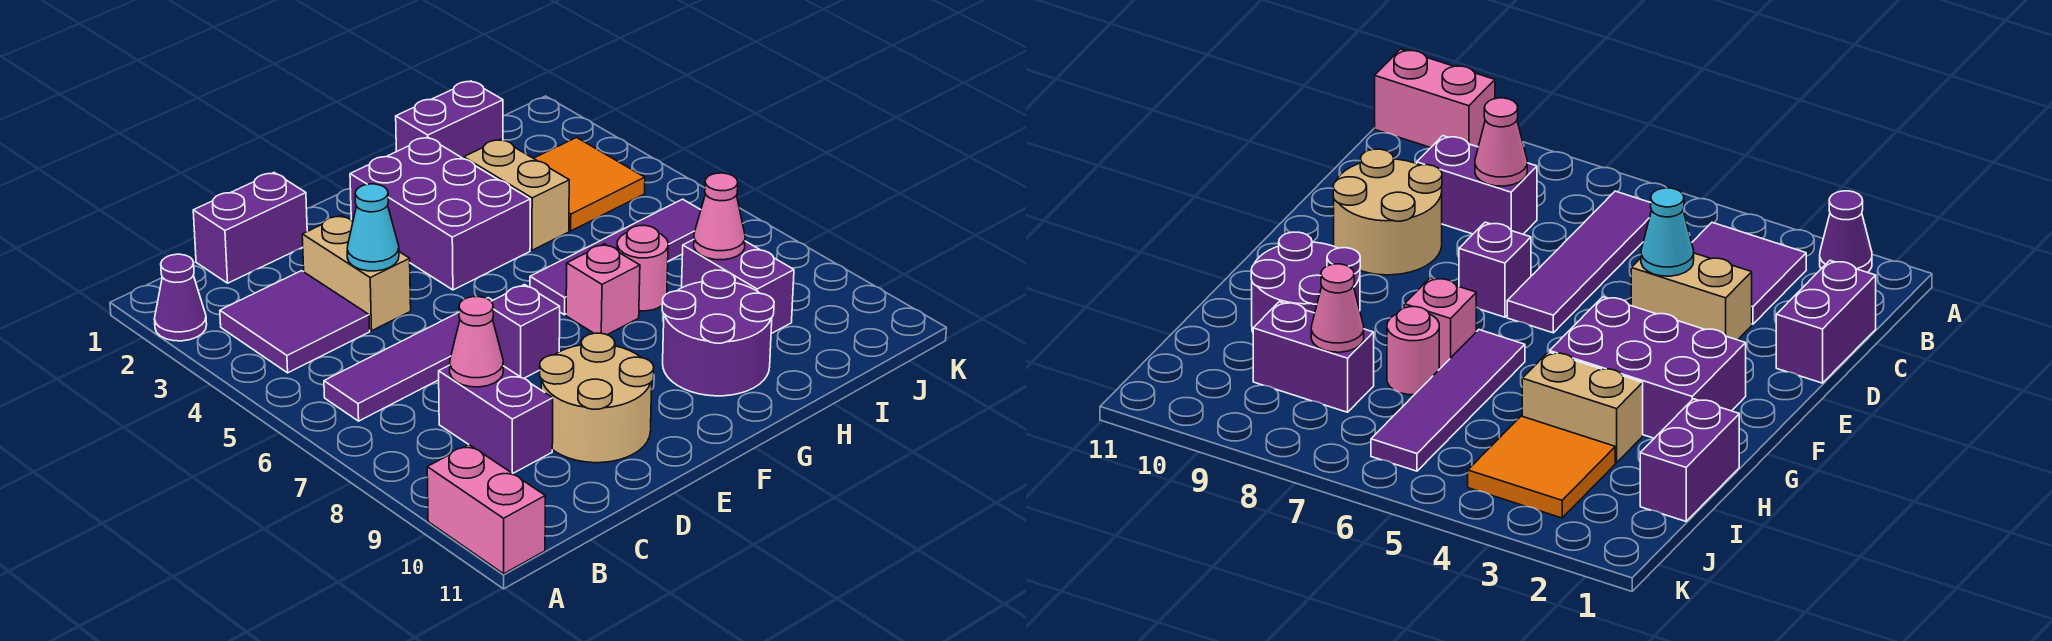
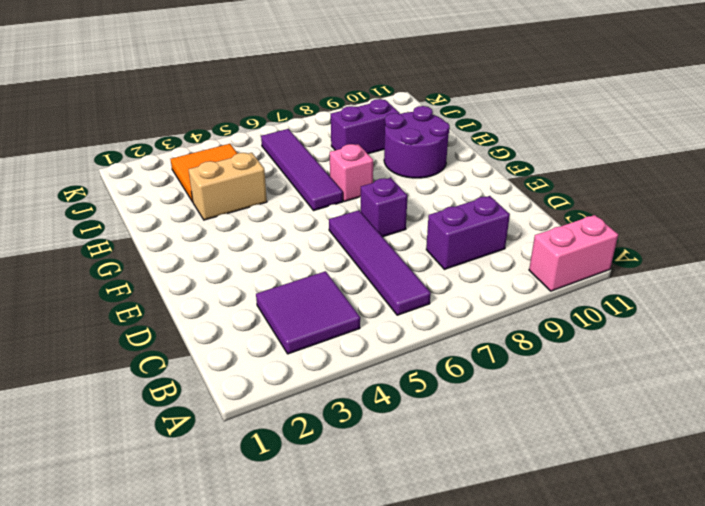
none -> purple cone A2 level 1
none -> purple brick C1:D1 level 1
none -> tan brick D3:D4 level 1

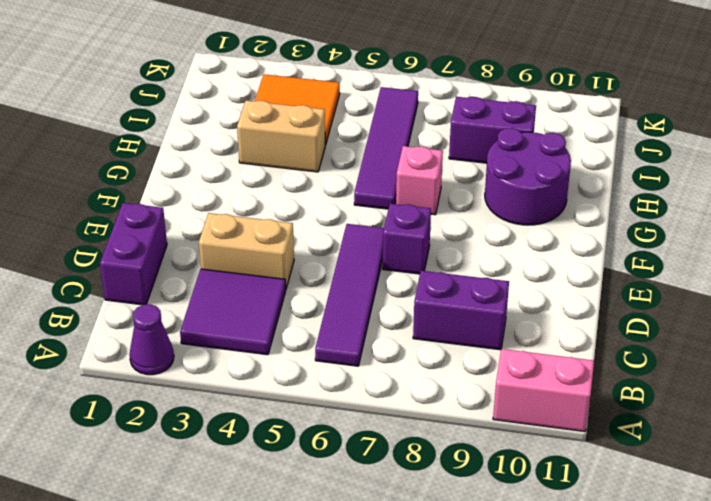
none -> tan round brick D9:E10 level 1
none -> purple brick F2:G4 level 1
none -> purple brick H1:I1 level 1

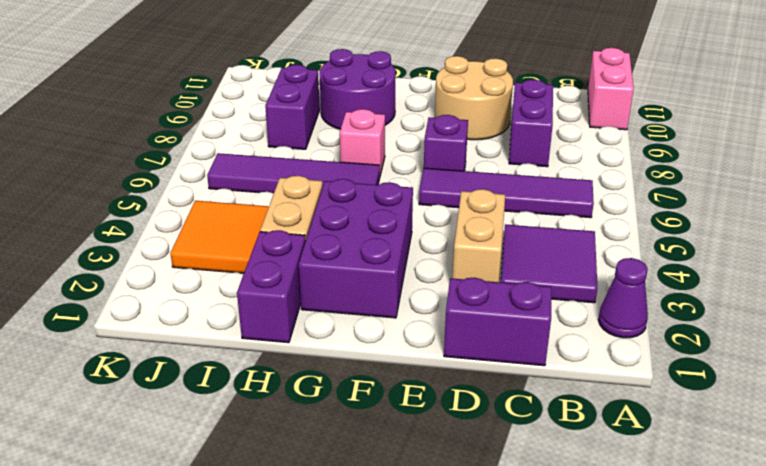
purple brick H1:H2 level 1 -> purple brick H1:I1 level 1
none -> pink round brick H7 level 1
none -> pink cone C8 level 2
none -> cyan cone D4 level 2

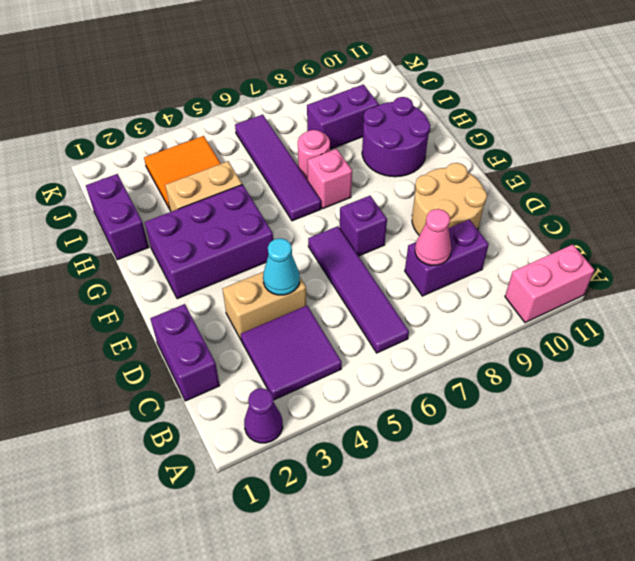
none -> pink cone I8 level 2

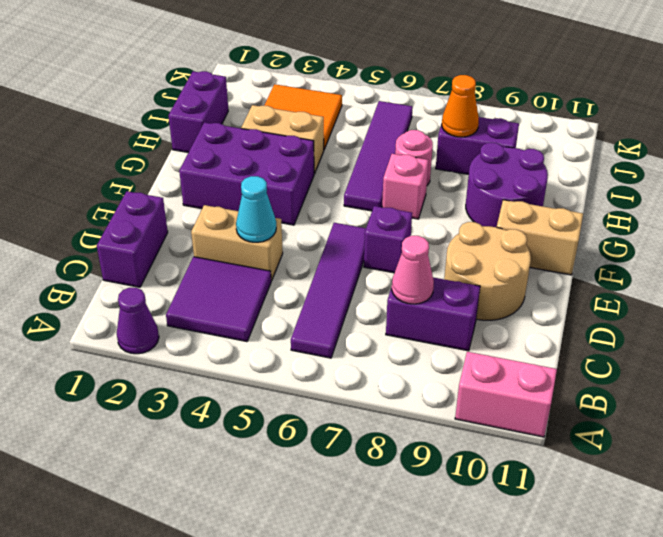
tan brick F10:F11 level 1 -> none
orange cone I8 level 2 -> pink cone I8 level 2

